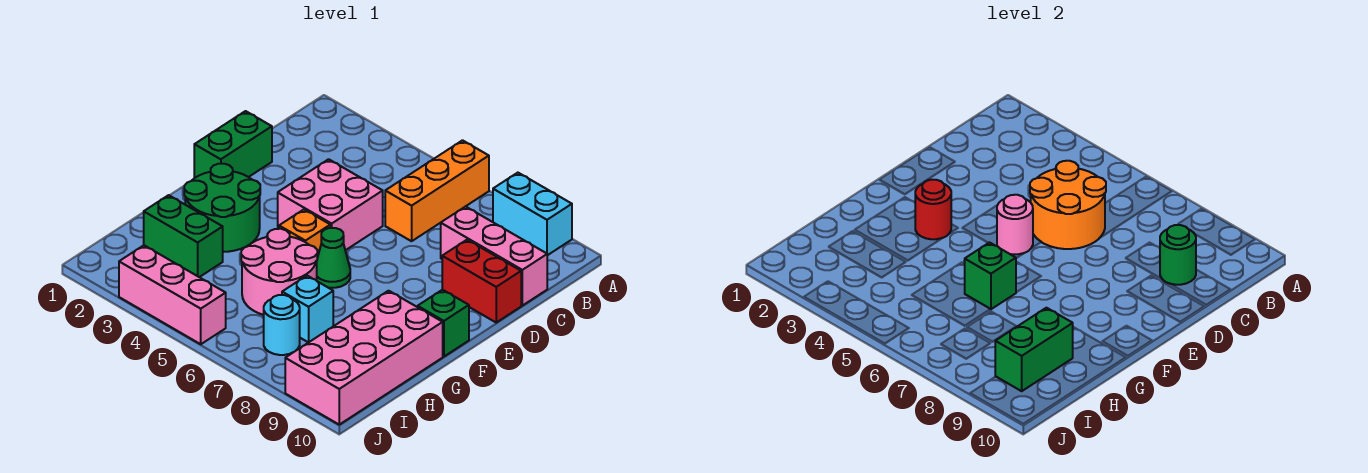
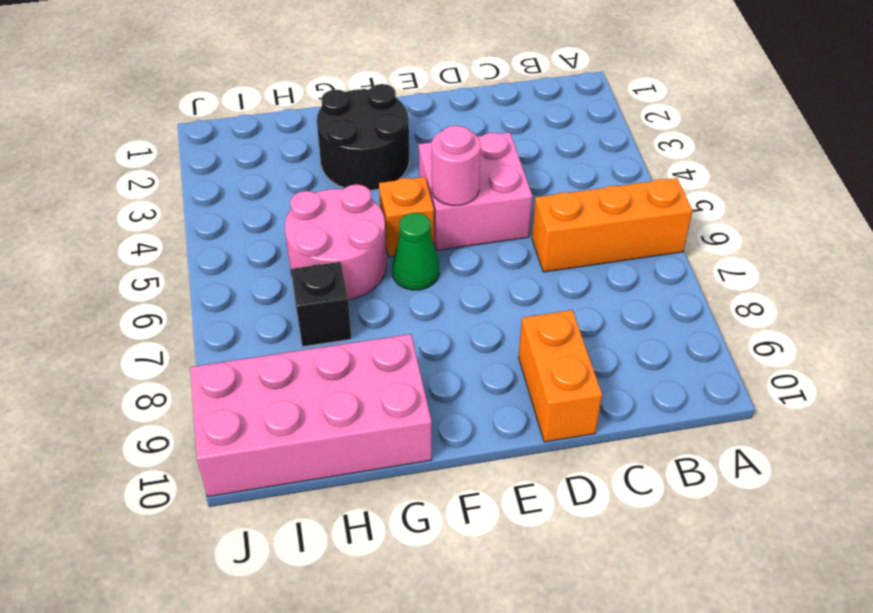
orange brick D9:D10 level 1 -> red brick D9:D10 level 1
black round brick F2:G3 level 1 -> green round brick F2:G3 level 1
black brick H7 level 1 -> cyan brick H7 level 1
none -> cyan brick A8:A9 level 1
none -> pink brick C8:C10 level 1
none -> green brick D1:E1 level 1

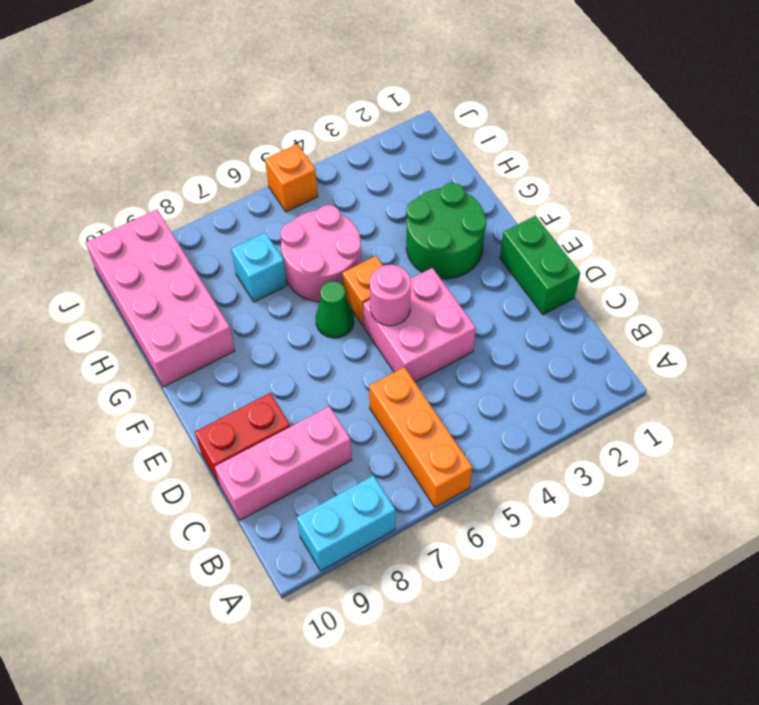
orange brick J5 level 1 -> pink brick J3:J5 level 1
none -> green brick F10 level 1
none -> green brick H2:H3 level 1
none -> cyan round brick I7 level 1

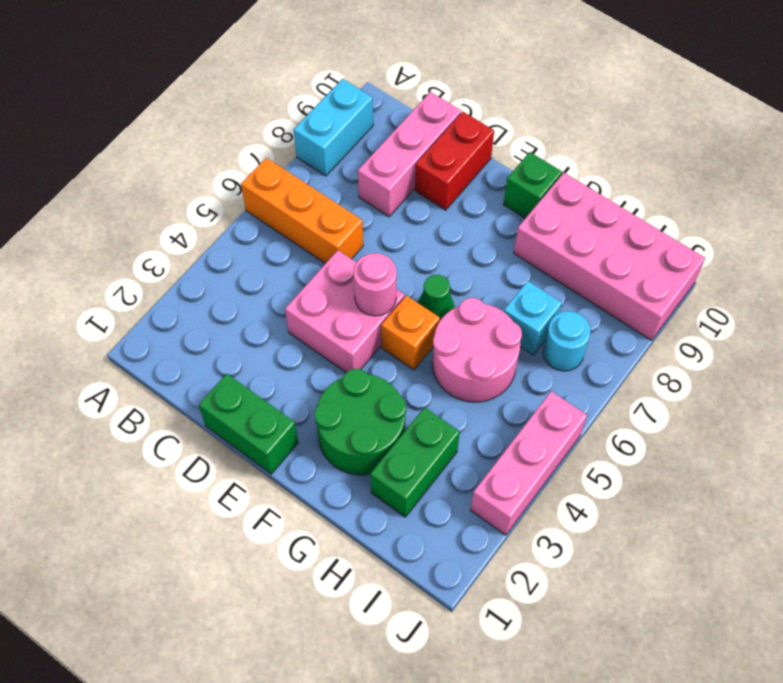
none -> orange round brick C5:D6 level 2
none -> green round brick C9 level 2
none -> red round brick F3 level 2

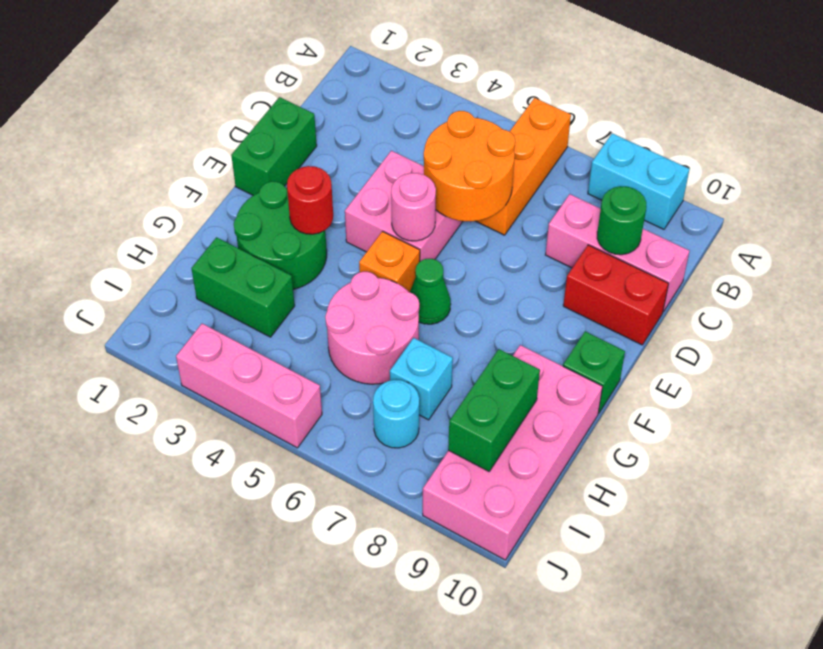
none -> green brick G6 level 2

